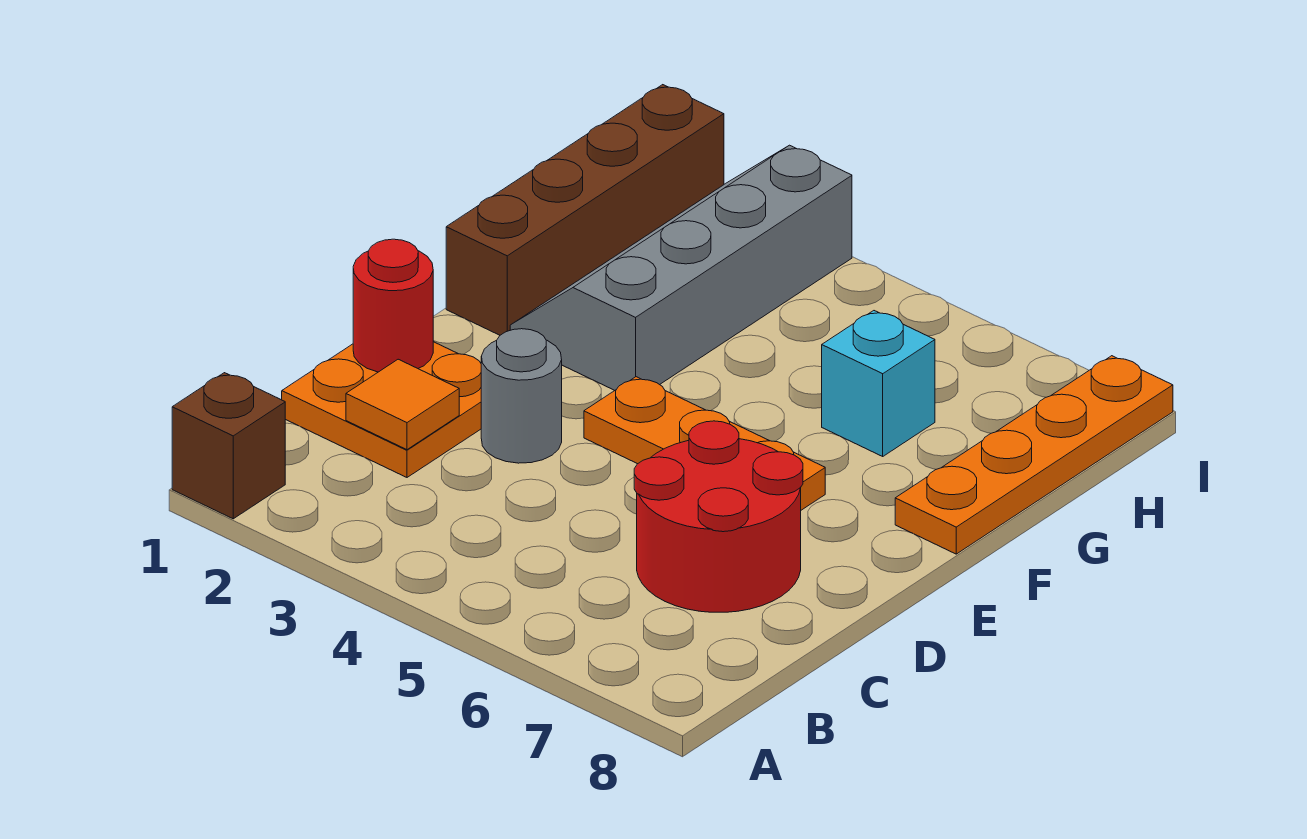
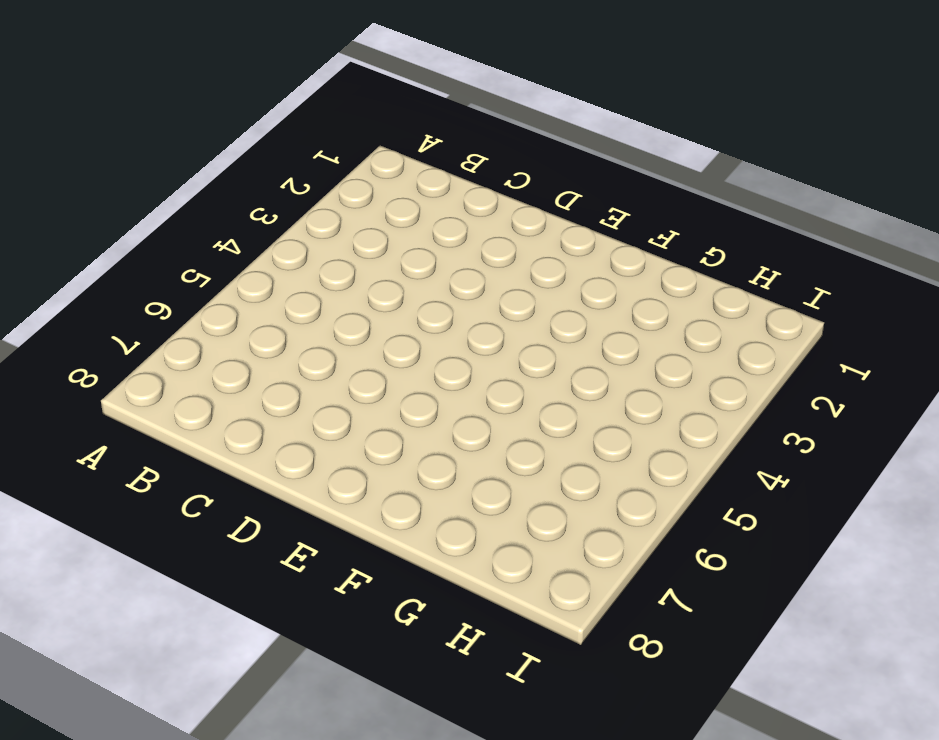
none -> brown brick A1 level 1
none -> orange plate C1:D2 level 1

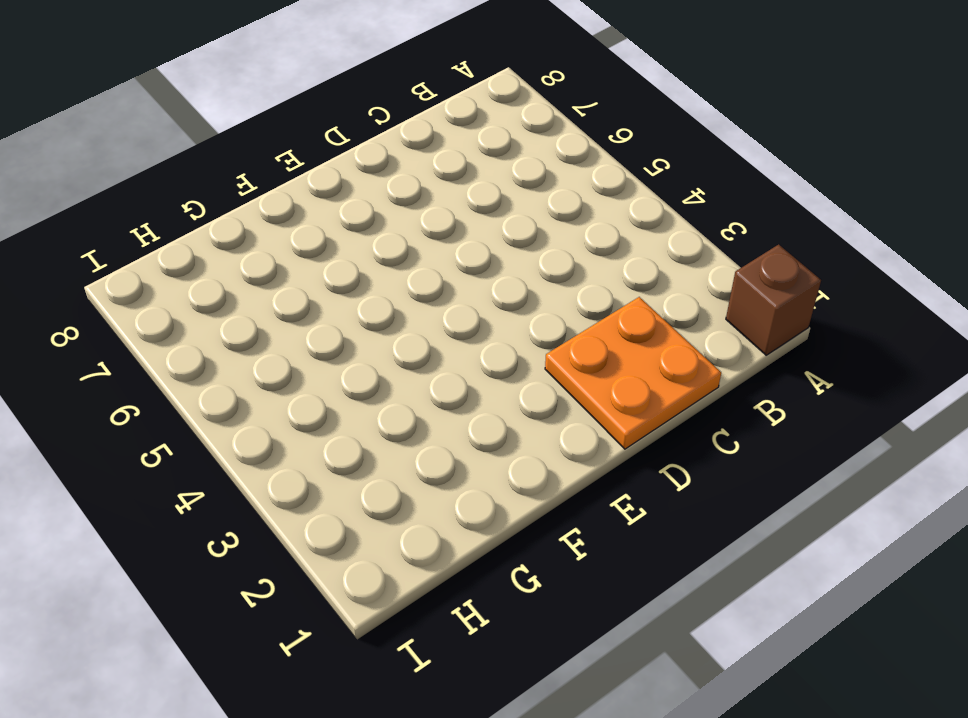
none -> red round brick C6:D7 level 1
none -> grey round brick D3 level 1

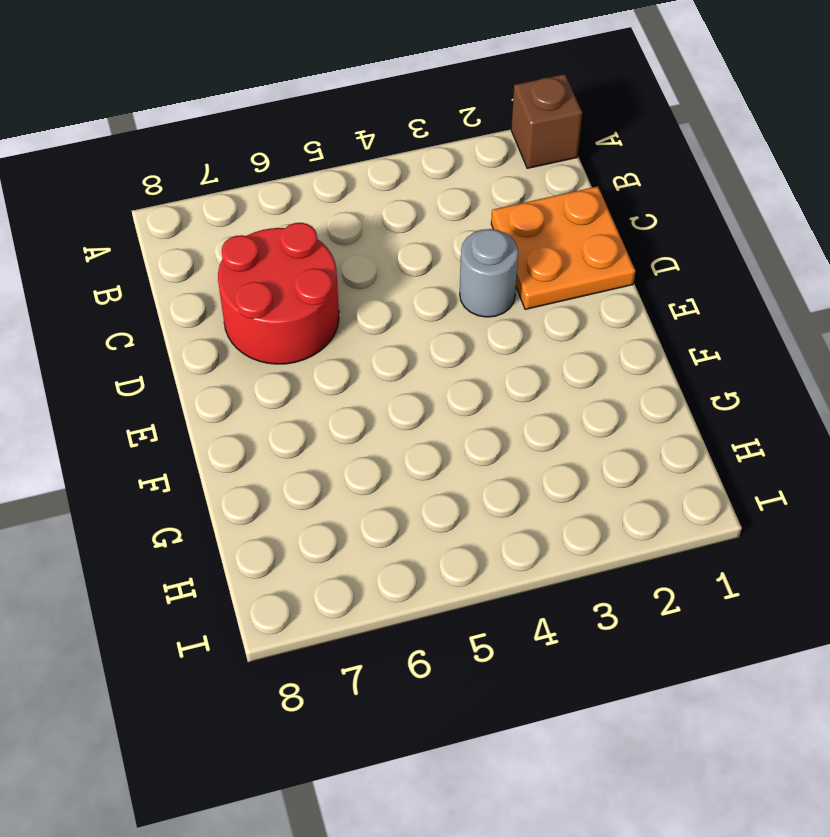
none -> orange plate E4:E6 level 1
none -> brown brick F1:I1 level 1

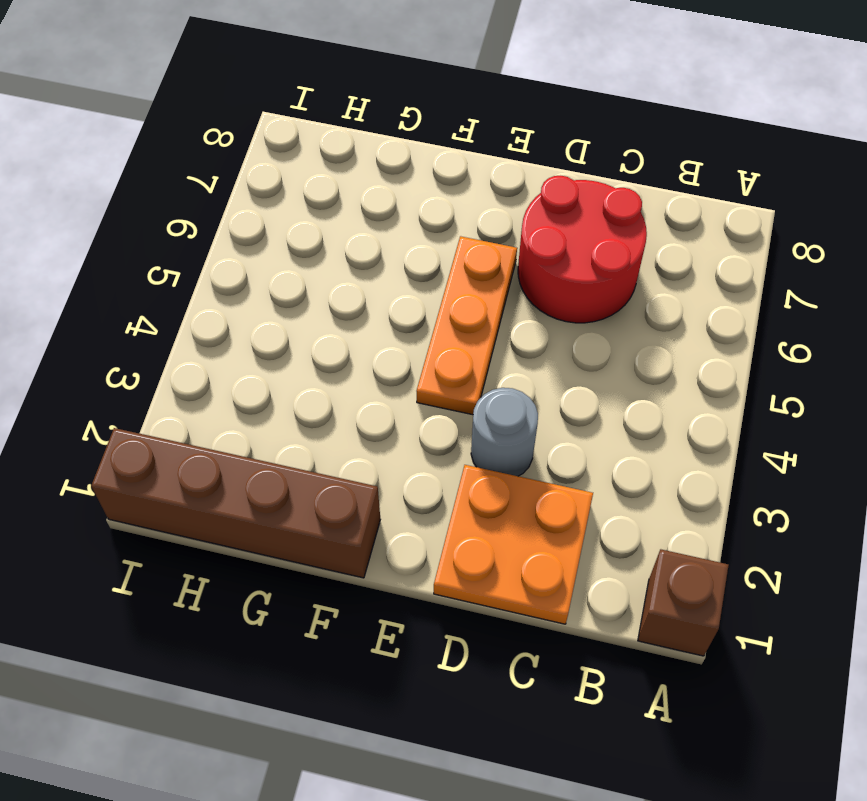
none -> grey slope F2:I3 level 1 top 3
none -> orange plate F8:I8 level 1

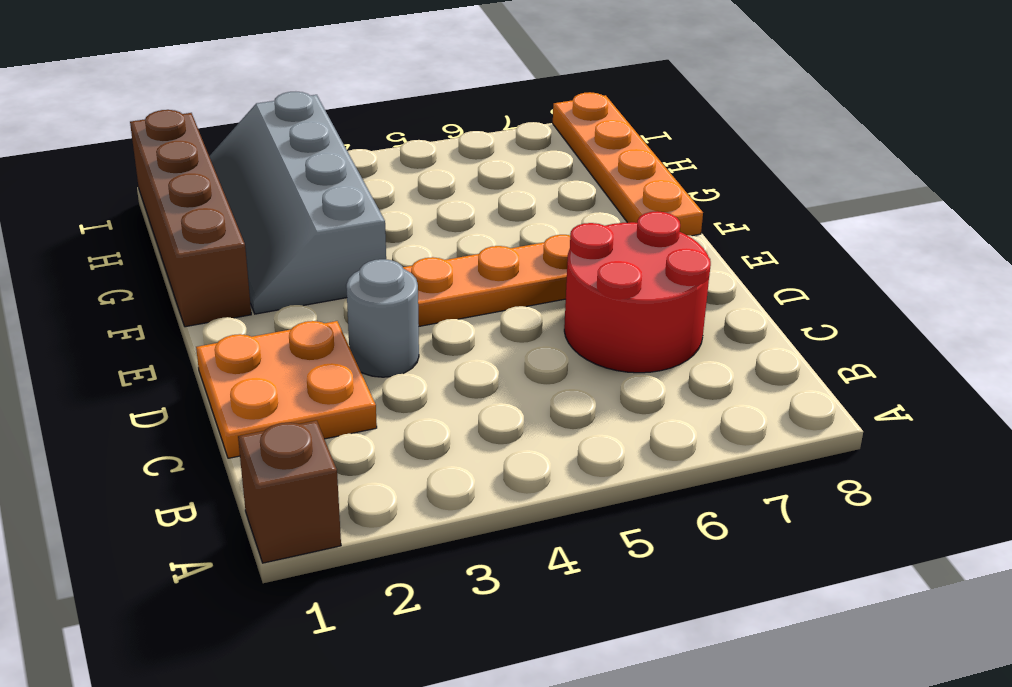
none -> cyan brick G6 level 1
none -> orange tile C2 level 2

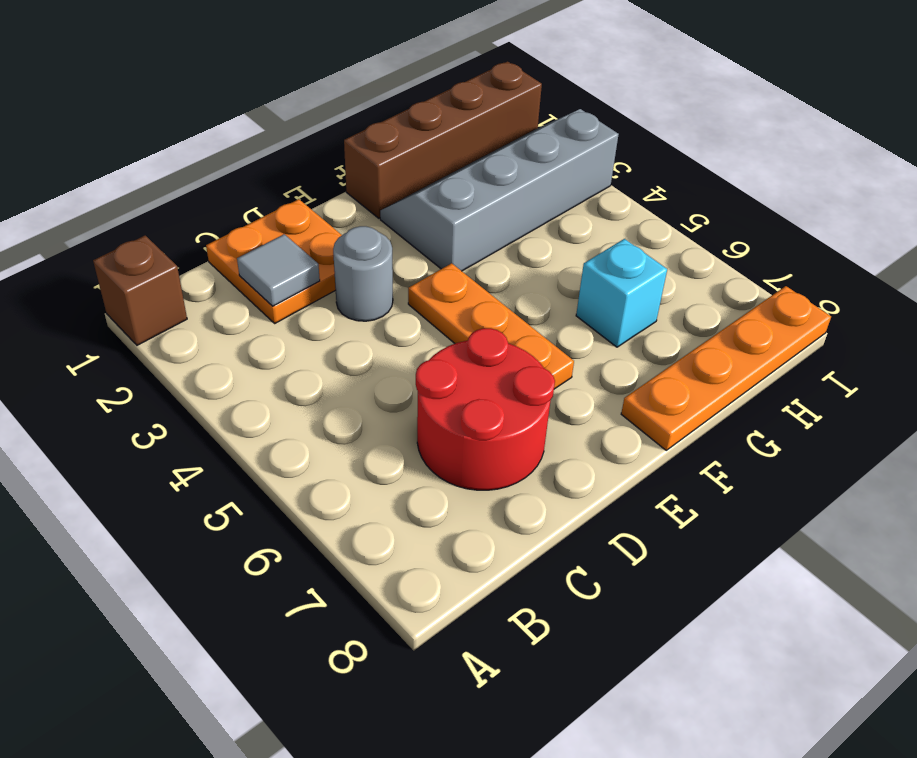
grey tile C2 level 2 -> orange tile C2 level 2
none -> red round brick D1 level 2

